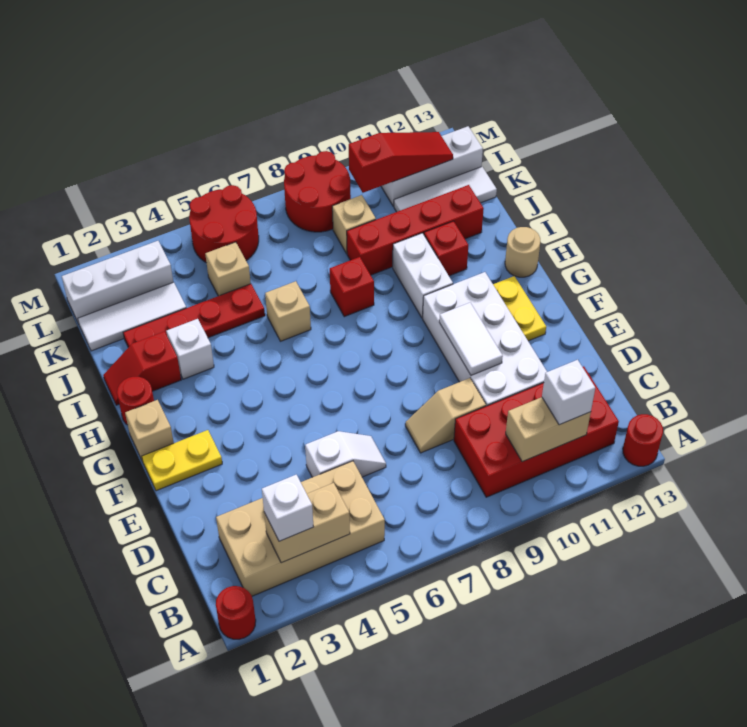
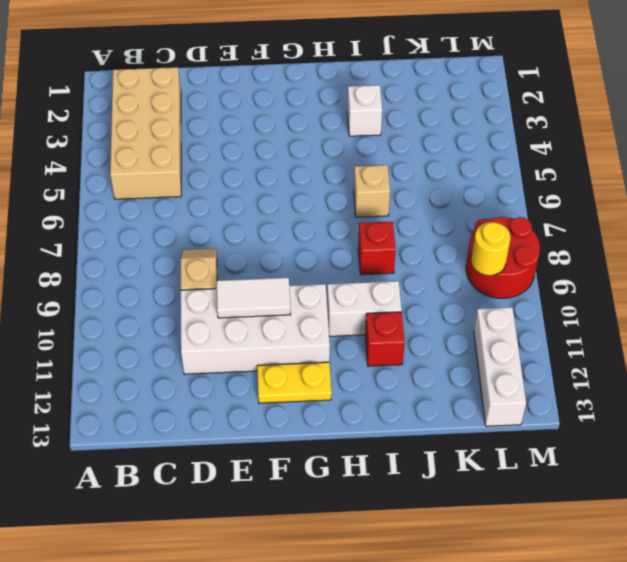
yellow round brick L9 level 2 -> none
none -> red round brick A1 level 1
none -> red round brick A13 level 1
none -> red brick B9:C12 level 1
none -> white slope D5:D6 level 1 top 5

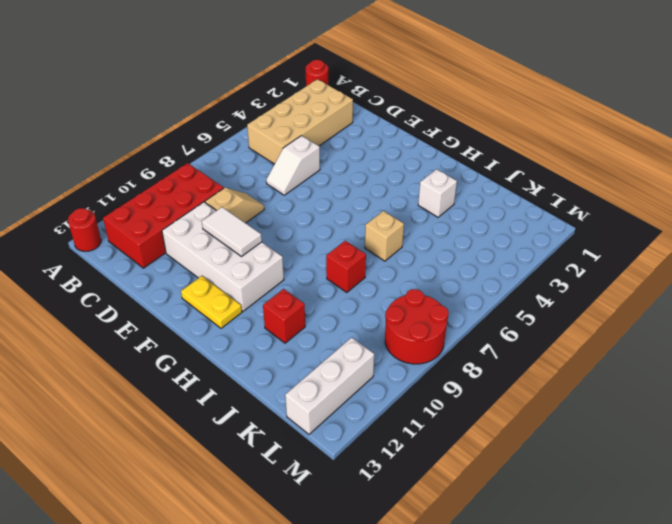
none -> yellow plate F1:F2 level 1
none -> tan brick G1 level 1
none -> red round brick H1 level 1
none -> white brick H10:I10 level 1

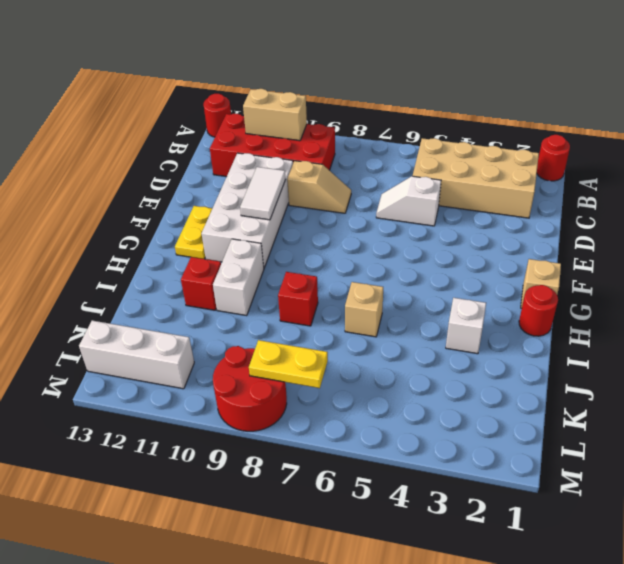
yellow plate L7:L8 level 2 -> yellow plate F1:F2 level 1
none -> tan round brick H13 level 1
none -> red slope I1:I2 level 1 top 2
none -> red plate J2:J5 level 1
none -> red brick J9:J12 level 1

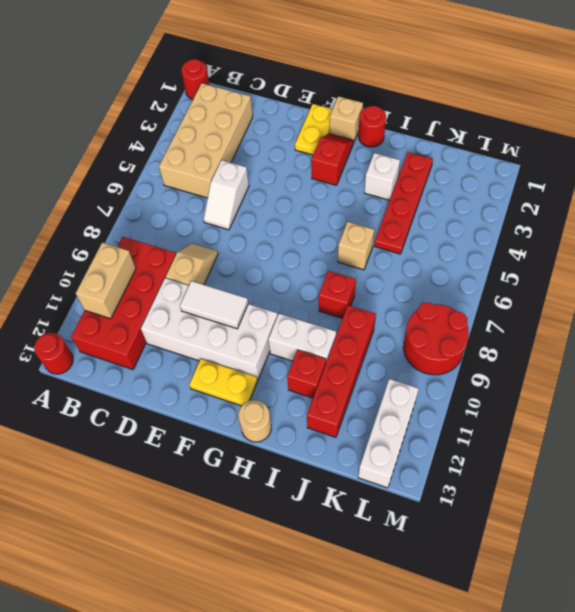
red slope G2:G3 level 1 top 3 -> red slope I1:I2 level 1 top 2
none -> white tile K1:K3 level 1
none -> tan brick K5 level 1
none -> tan brick K9 level 1
none -> white tile K11:K13 level 1

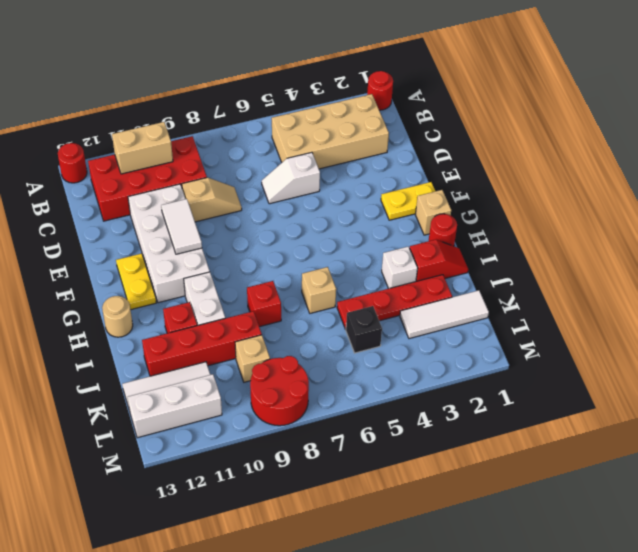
black brick K5 level 1 -> tan brick K5 level 1
none -> white brick L1:L3 level 1
none -> red round brick L5:M6 level 1
none -> tan brick B3:B4 level 2
none -> red slope L10:L12 level 2 top 10

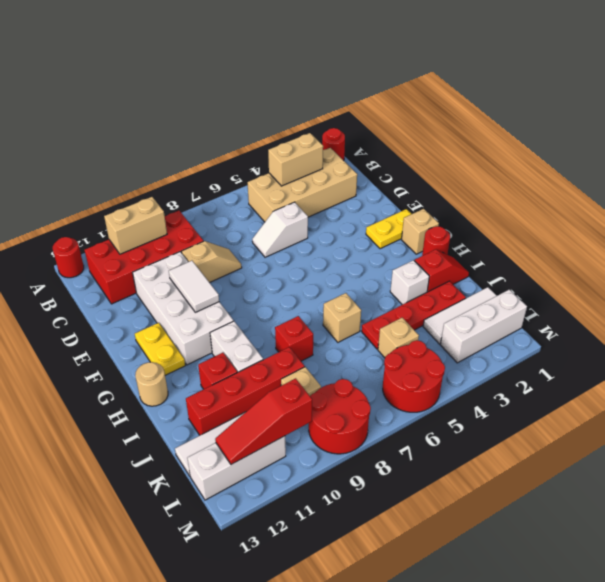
none -> white brick B3 level 3
none -> white brick B11 level 3

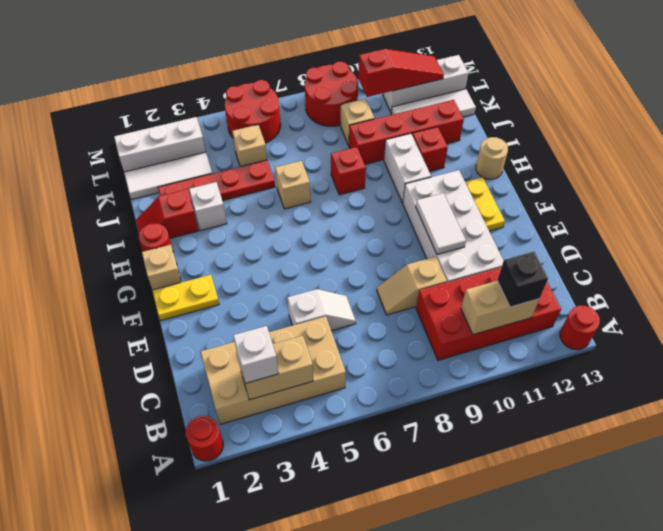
black brick B11 level 3 -> white brick B11 level 3

